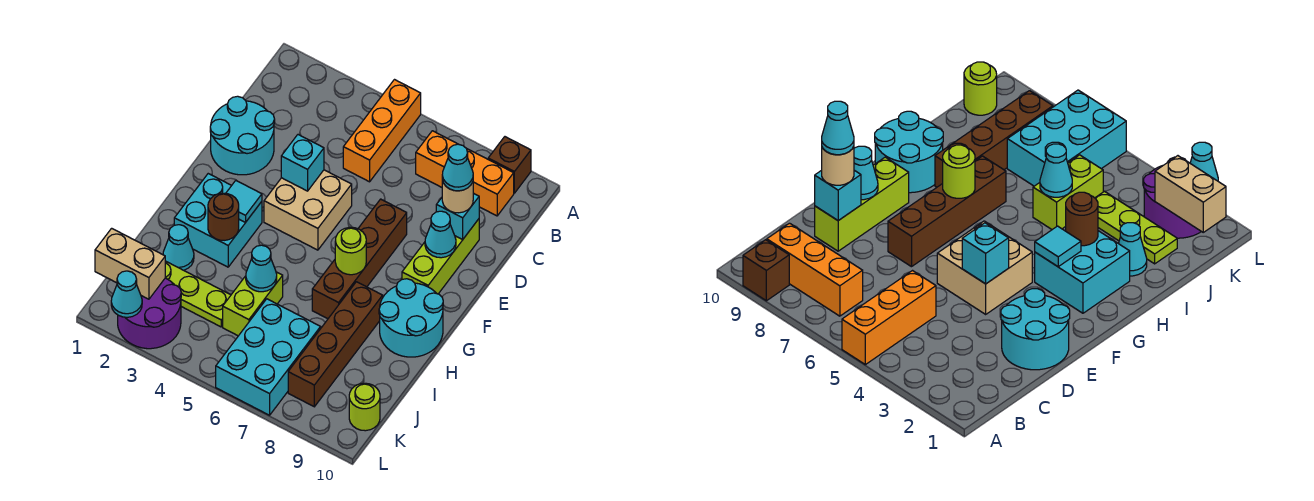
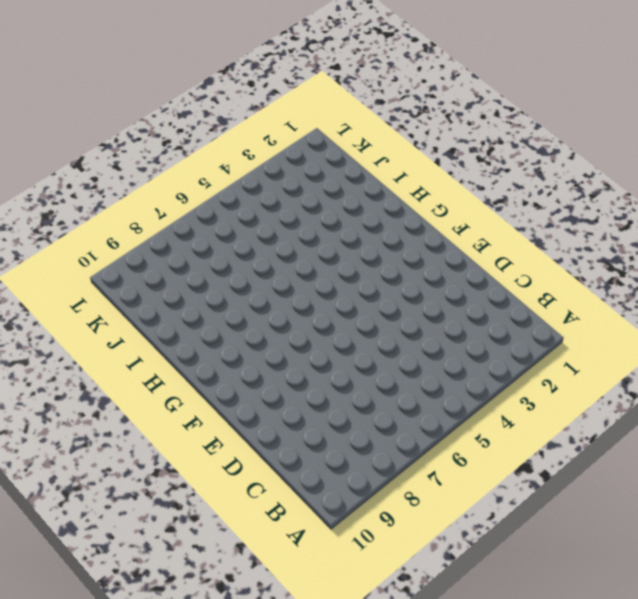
none -> orange brick A5:C5 level 1
none -> brown brick A9 level 1
none -> orange brick B7:B9 level 1

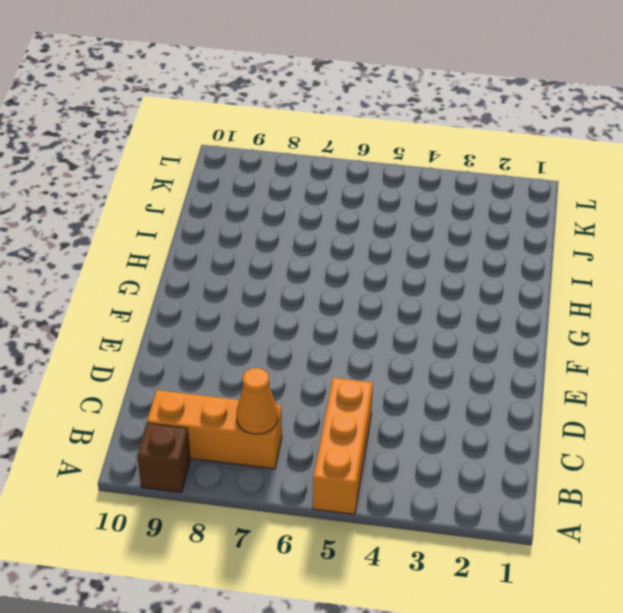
orange cone B7 level 2 -> none
none -> cyan round brick D1:E2 level 1
none -> lime brick D9:F9 level 1
none -> tan brick E4:F5 level 1

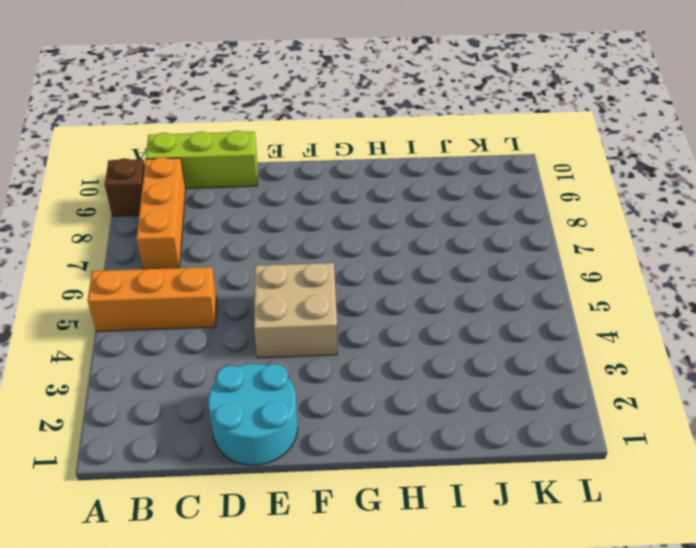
lime brick B10:D10 level 1 -> lime brick D9:F9 level 1
none -> brown brick E7:H7 level 1
none -> cyan brick G2:H3 level 1
none -> cyan round brick G9:H10 level 1

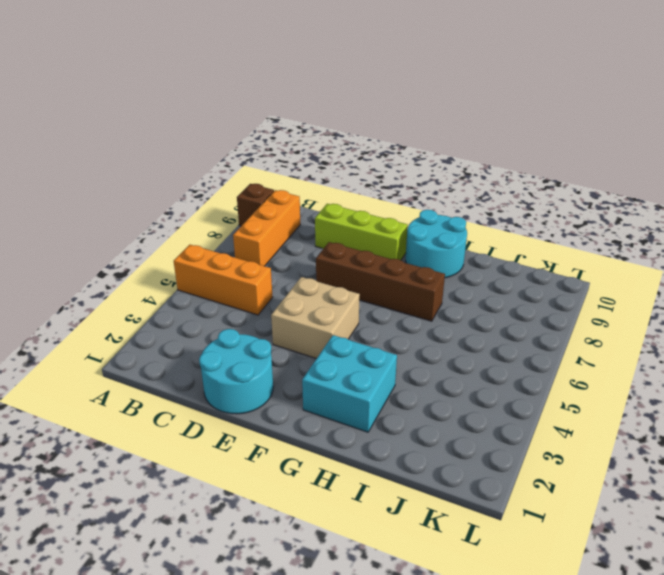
none -> brown brick H8:K8 level 1
none -> cyan cone I2 level 1
none -> lime brick I5:J5 level 1

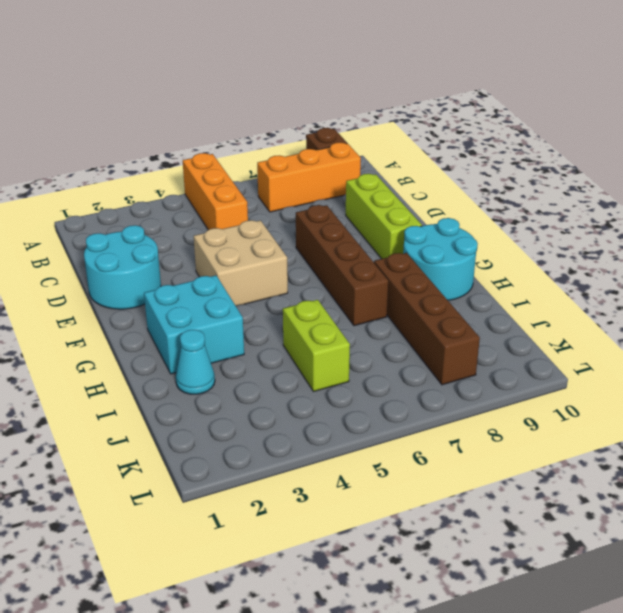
none -> lime plate J2:J4 level 1
none -> cyan brick J6:L7 level 1
none -> purple round brick K2:L3 level 1

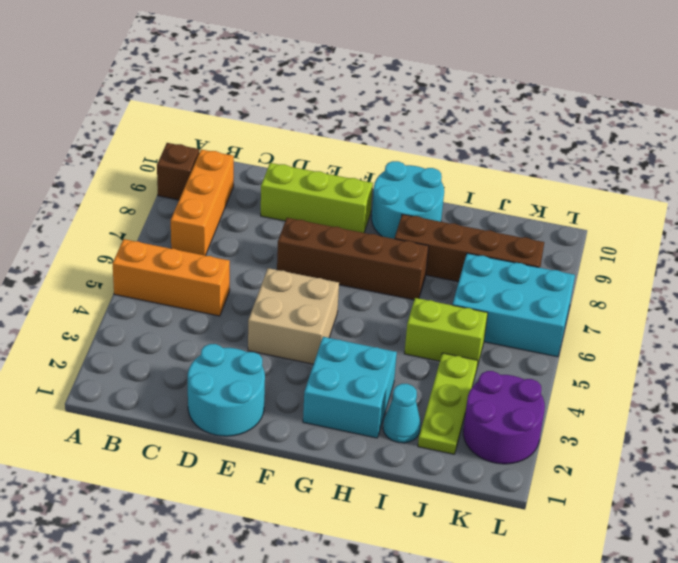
none -> lime round brick K10 level 1
none -> cyan brick D9 level 2
none -> cyan brick E4 level 2

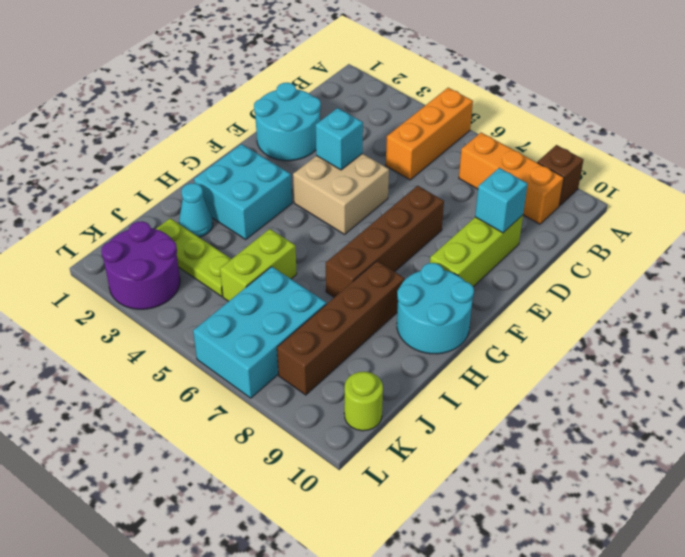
none -> cyan cone E9 level 2
none -> cyan tile G3 level 2
none -> lime round brick G7 level 2

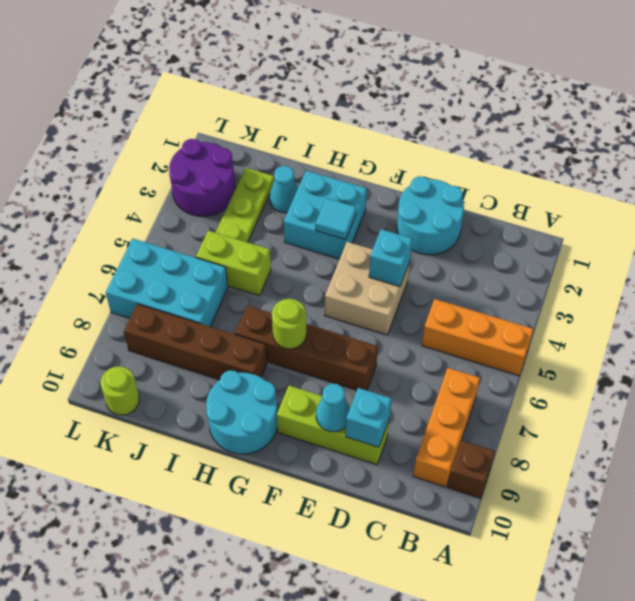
none -> brown round brick H3 level 2
none -> cyan cone I5 level 2
none -> tan brick K1:K2 level 2

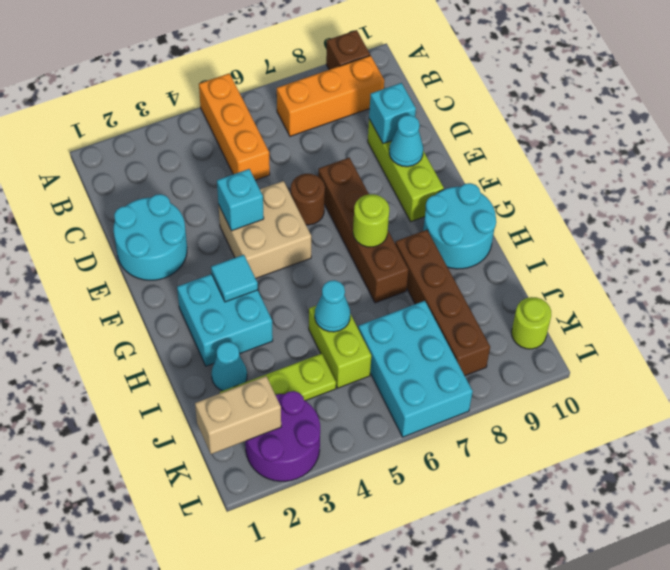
brown round brick E6 level 1 -> brown round brick H3 level 2
none -> cyan cone L2 level 2
none -> tan round brick D9 level 3
none -> cyan cone D9 level 4

